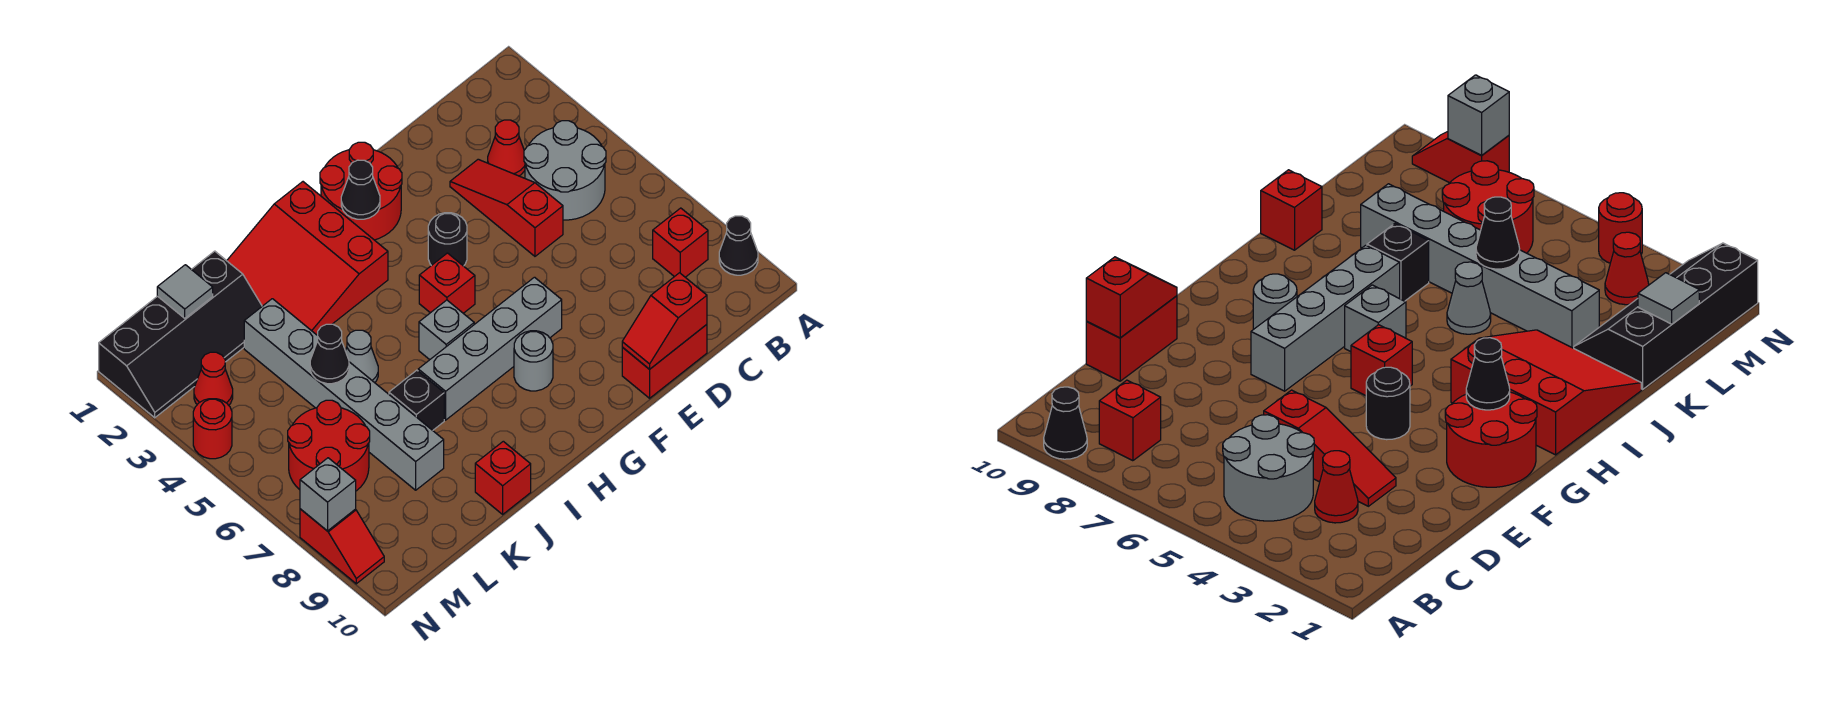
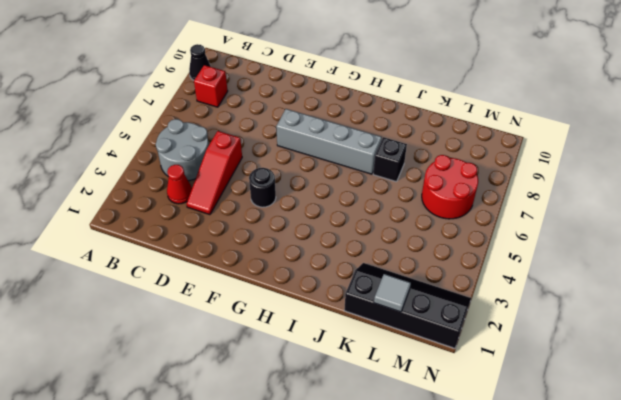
none -> red brick D10:E10 level 1
none -> red round brick F1:G2 level 1
none -> red brick G5 level 1

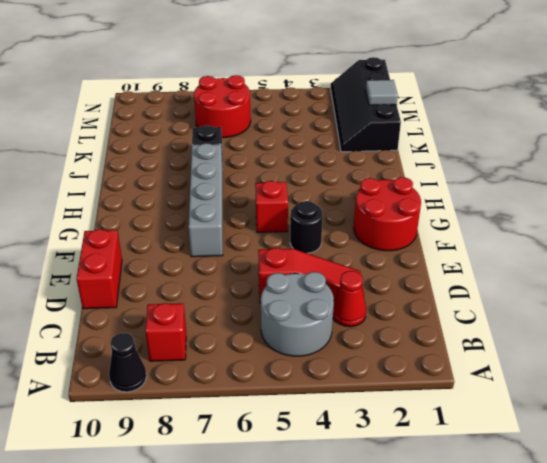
none -> grey round brick G8 level 1
none -> red slope H1:J3 level 1 top H
none -> grey brick H6 level 1

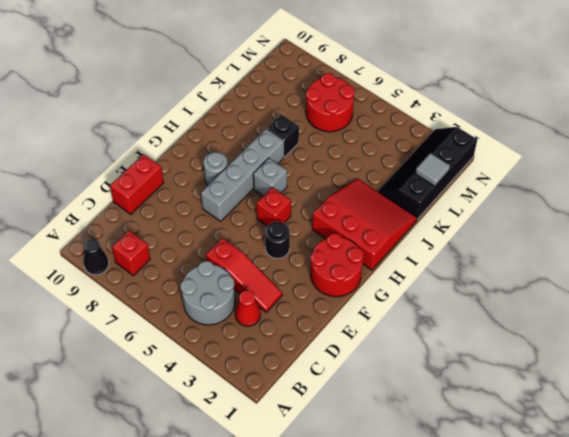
none -> grey cone J5 level 1
none -> red brick J10 level 1
none -> grey brick K3:K8 level 1

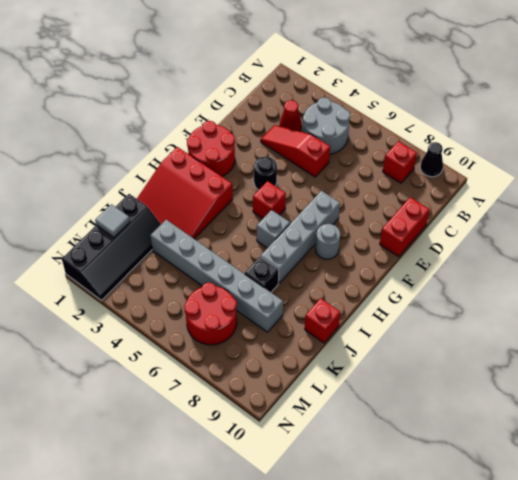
none -> grey cone J5 level 1
none -> red cone M3 level 1
none -> red round brick N4 level 1

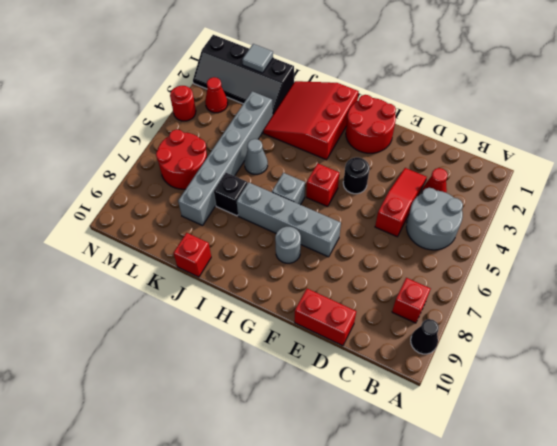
none -> red slope N8:N9 level 1 top 8
none -> red slope D10:E10 level 2 top D
none -> black cone G2 level 2

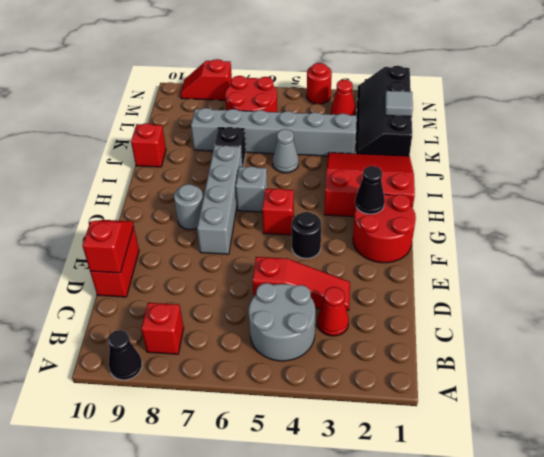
none -> black cone K5 level 2
none -> grey brick N8 level 2

